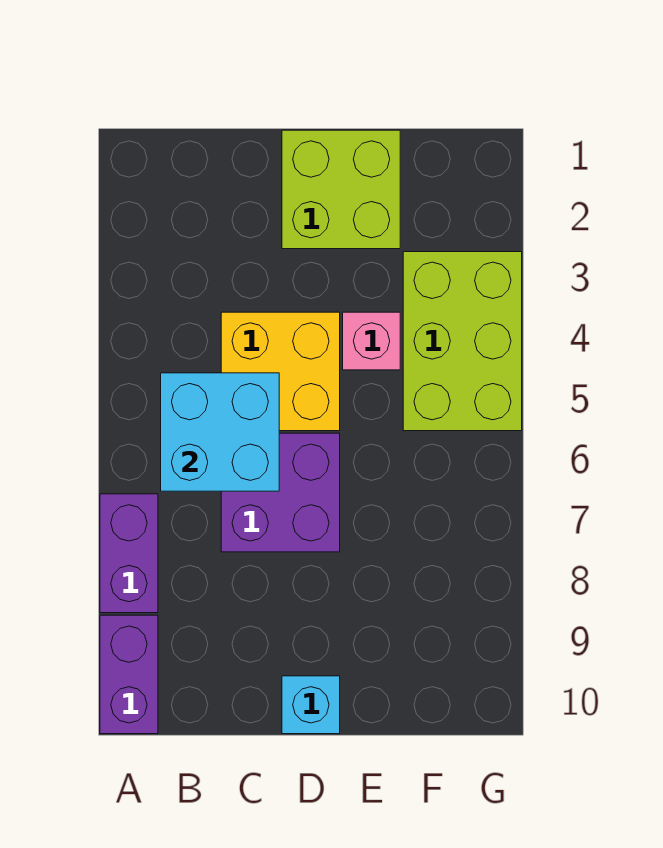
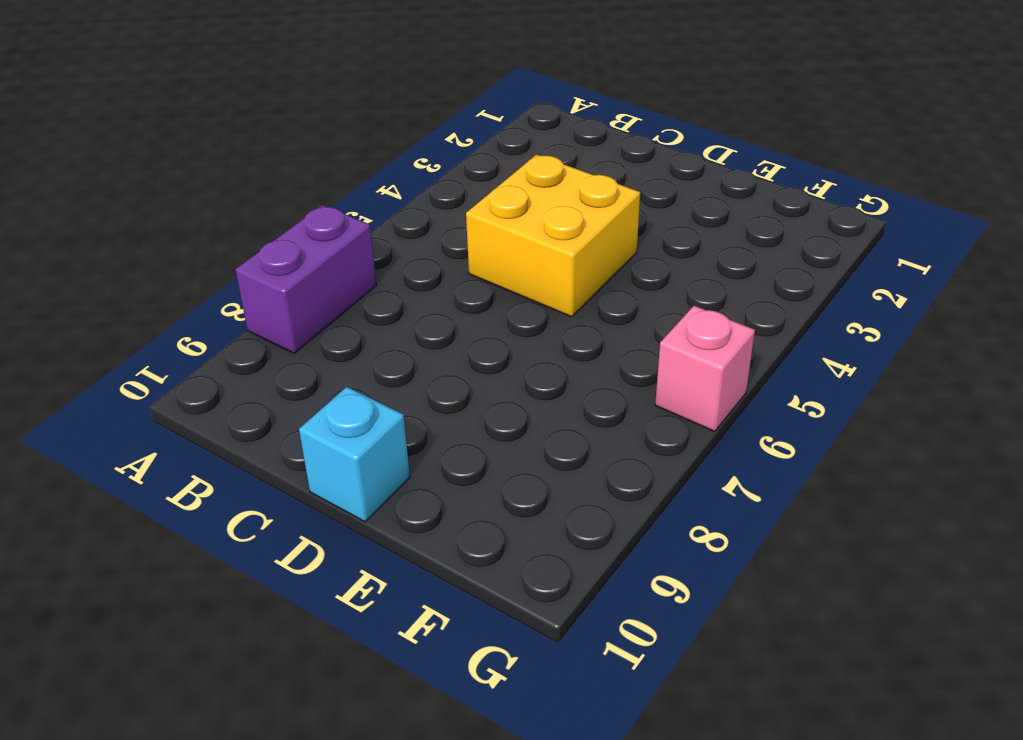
pink brick G6 level 1 -> pink brick E4 level 1
none -> purple brick A9:A10 level 1
none -> purple brick C6:D7 level 1

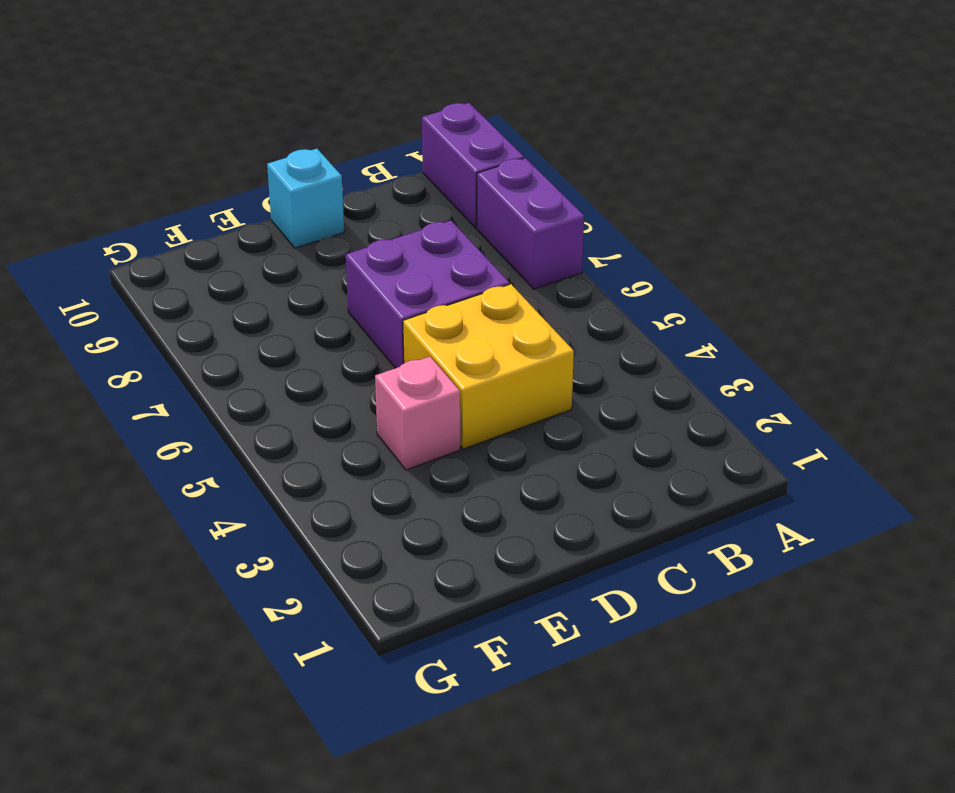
none -> lime brick D1:E2 level 1
none -> lime brick F3:G5 level 1

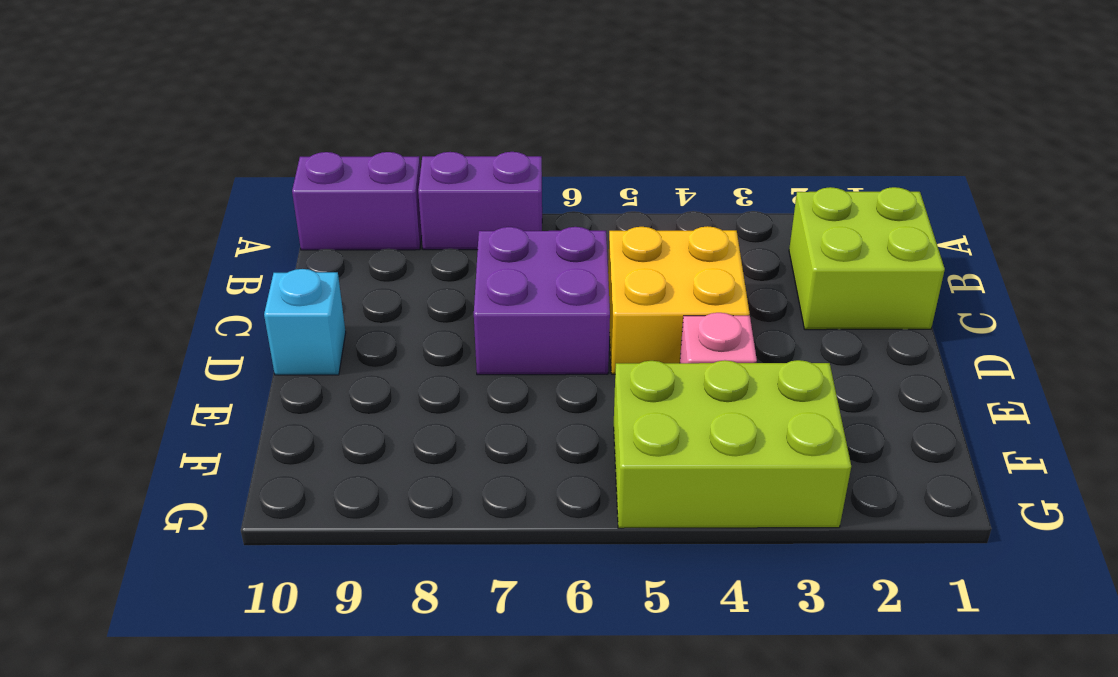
lime brick B1:C2 level 1 -> lime brick D1:E2 level 1
none -> cyan brick B5:C6 level 2

